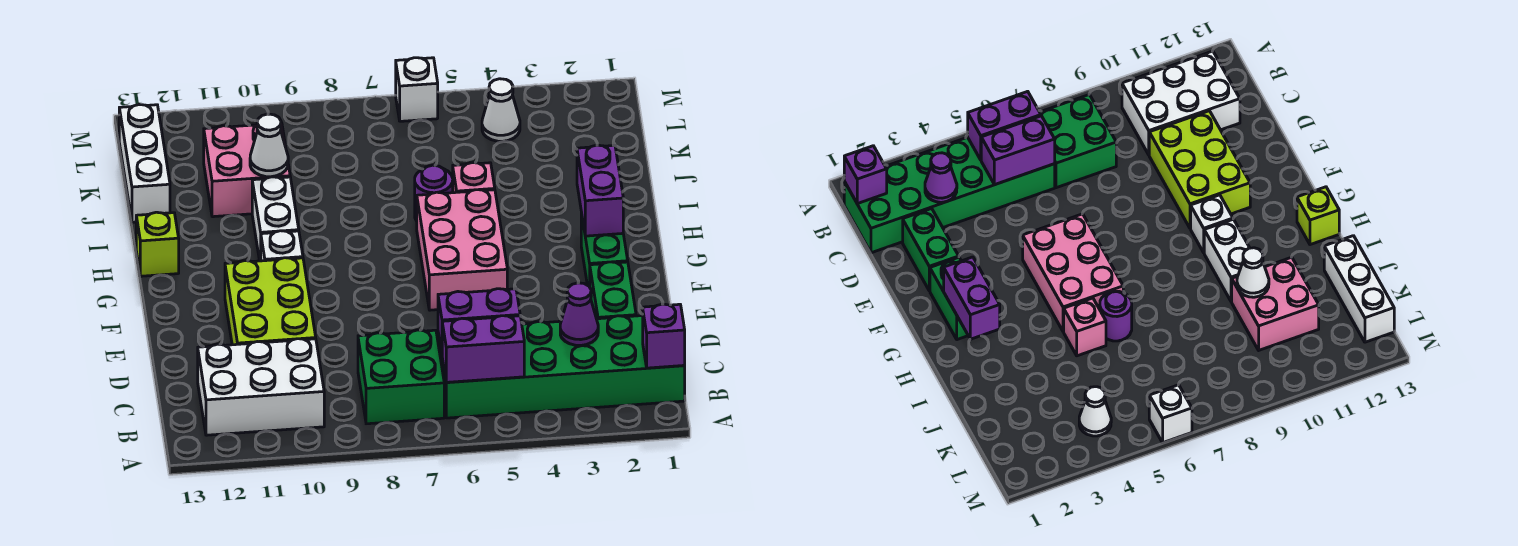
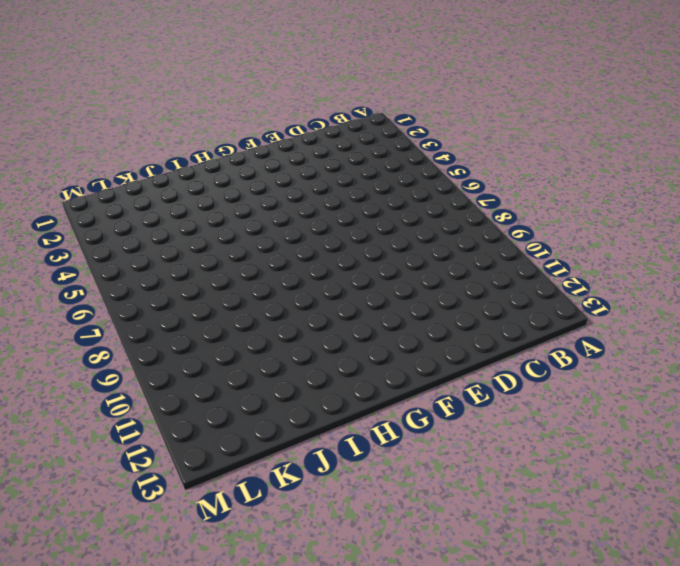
none -> green brick B1:C6 level 1
none -> green brick B7:C8 level 1
none -> white brick B10:C12 level 1

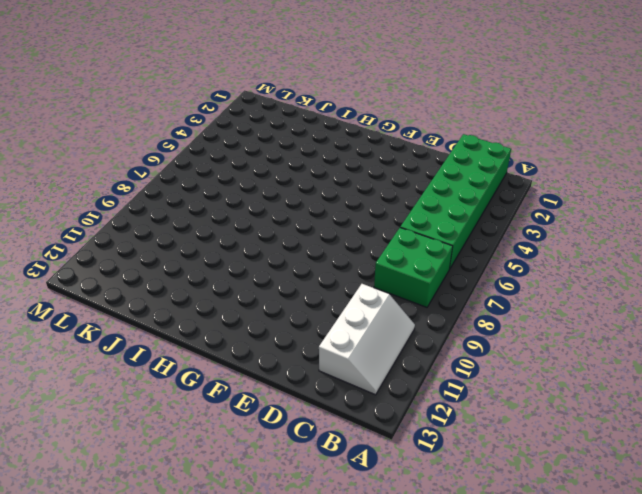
white slope B10:C12 level 1 top C -> white brick B10:C12 level 1
none -> green brick D2:E2 level 1
none -> lime brick D10:F11 level 1
none -> green brick F2:G2 level 1

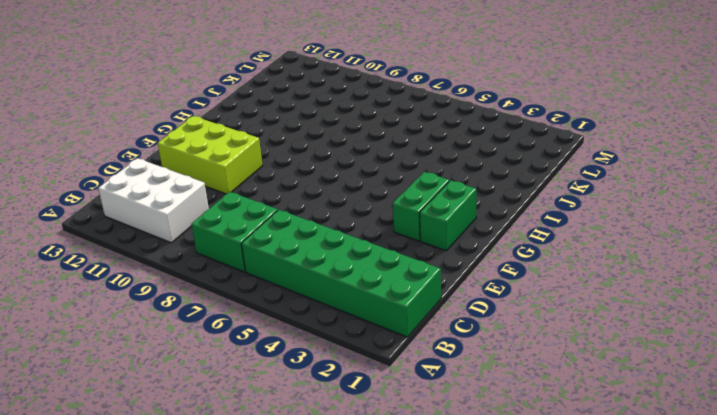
lime brick E10:F12 level 1 -> lime brick D10:F11 level 1
green brick F3:G3 level 1 -> green brick D2:E2 level 1
none -> pink brick F5:H6 level 1
none -> white brick G10 level 1
none -> white brick H10:I10 level 1

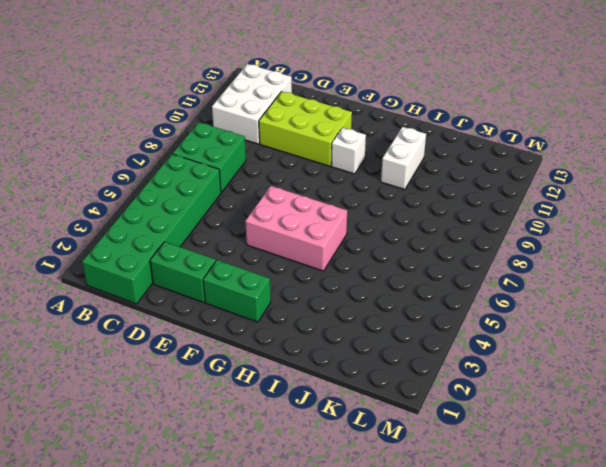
white brick I10:I11 level 1 -> white brick H10:I10 level 1
none -> lime brick H13 level 1
none -> pink brick I5 level 1
none -> purple round brick I6 level 1

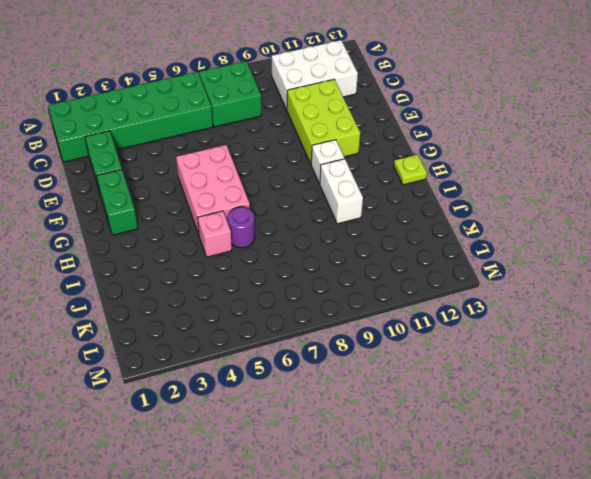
lime plate H13 level 1 -> lime brick H13 level 1
none -> pink brick J10:K11 level 1
none -> white brick J13:L13 level 1
none -> white cone L4 level 1

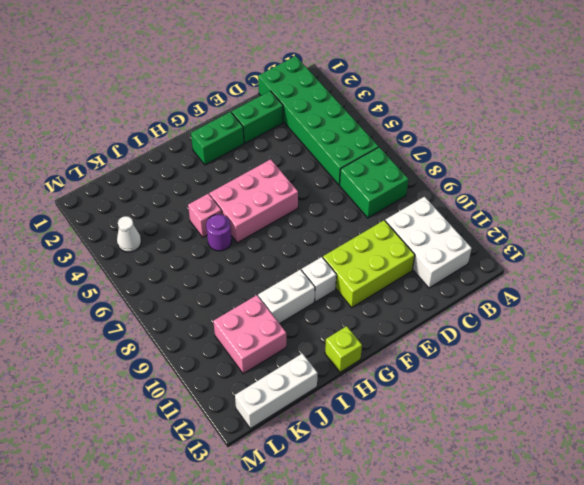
none -> white brick M6 level 1
none -> purple brick B1 level 2
none -> purple brick B5:B6 level 2

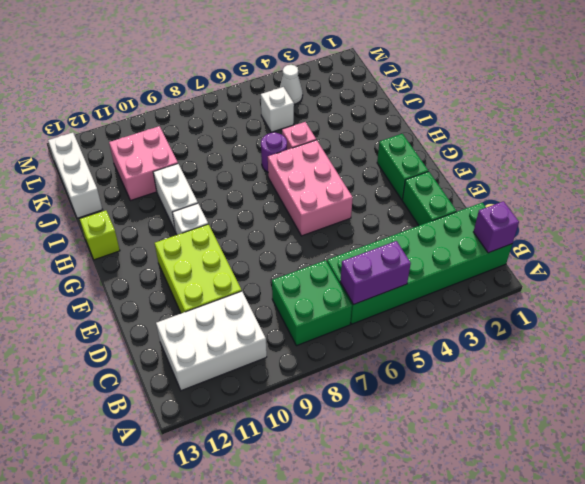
white brick K5 level 1 -> white brick M6 level 1
none -> purple cone C3 level 2
none -> purple brick C5:C6 level 2
none -> purple brick G2:H2 level 2

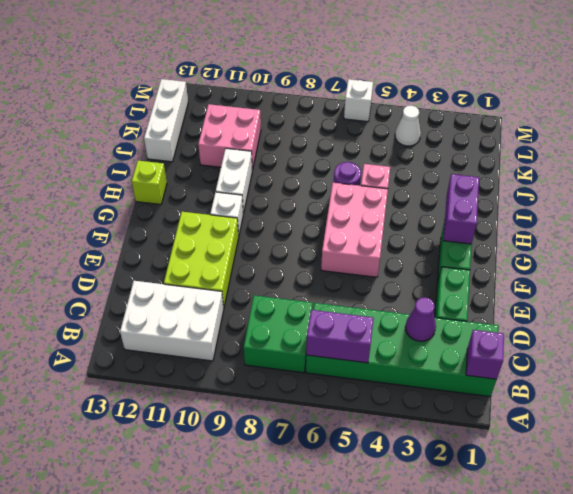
none -> purple brick C5:C6 level 2
none -> white cone J10 level 2

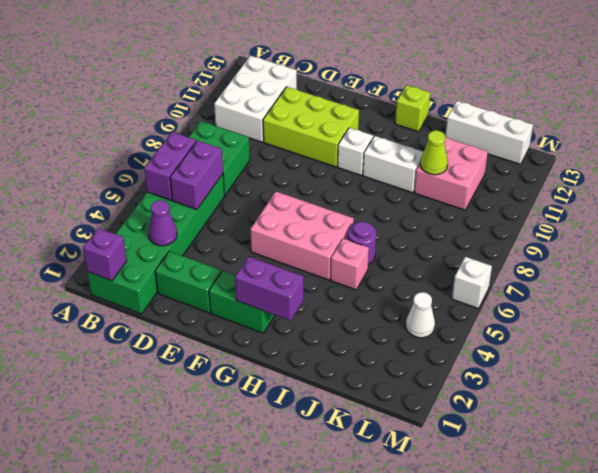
lime cone J10 level 2 -> white cone J10 level 2

